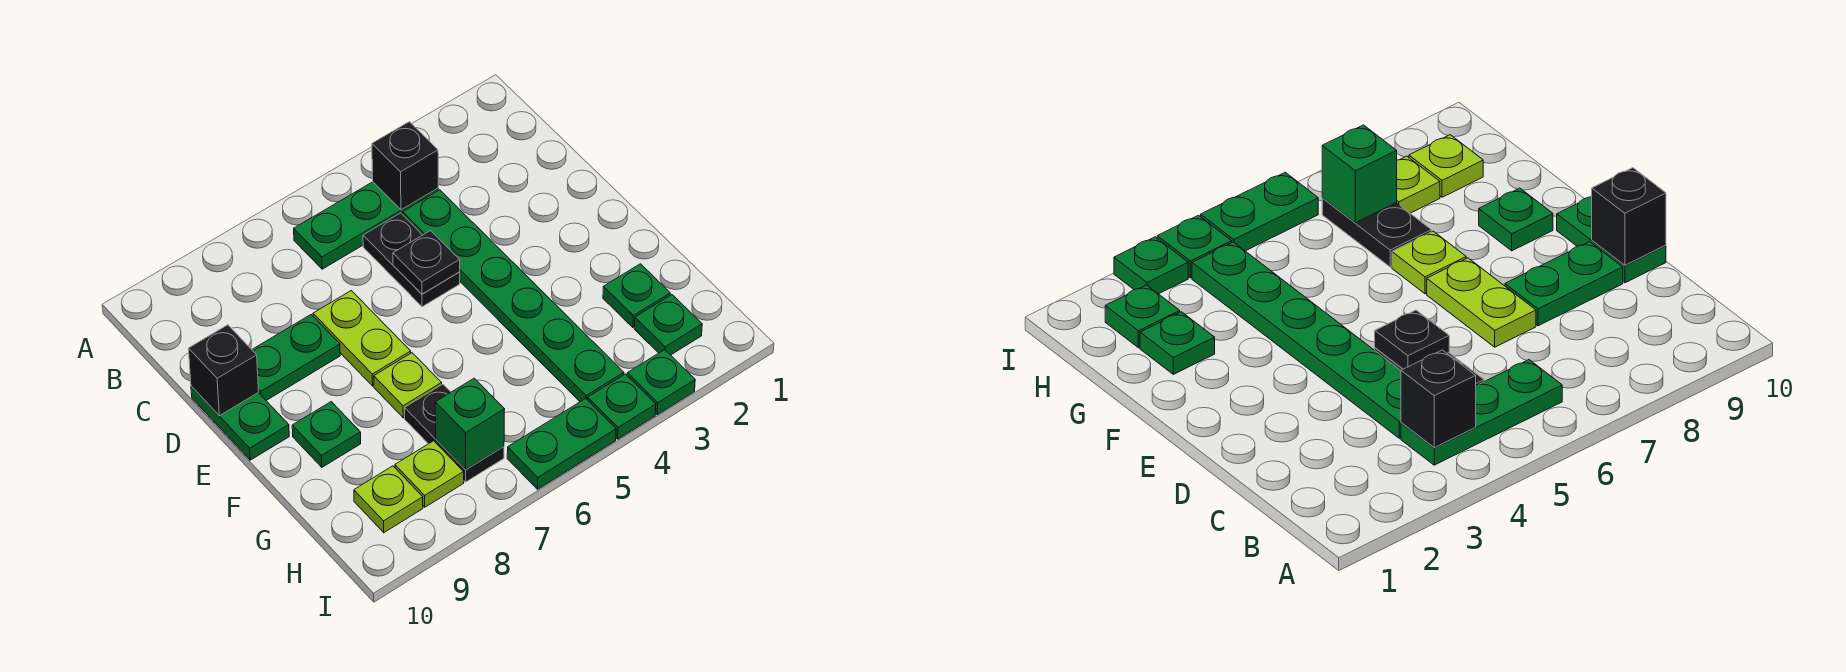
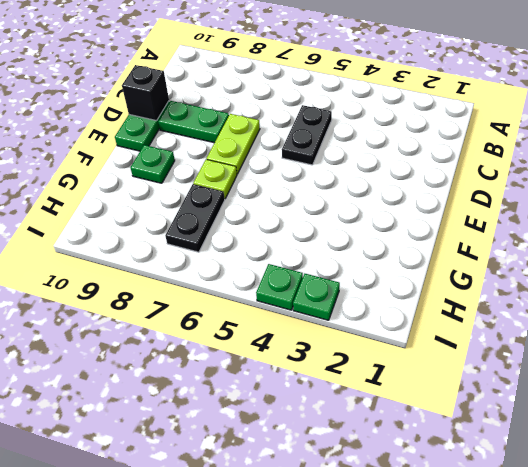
none -> green plate B4:B6 level 1
none -> green plate C4:H4 level 1
none -> green plate G2 level 1

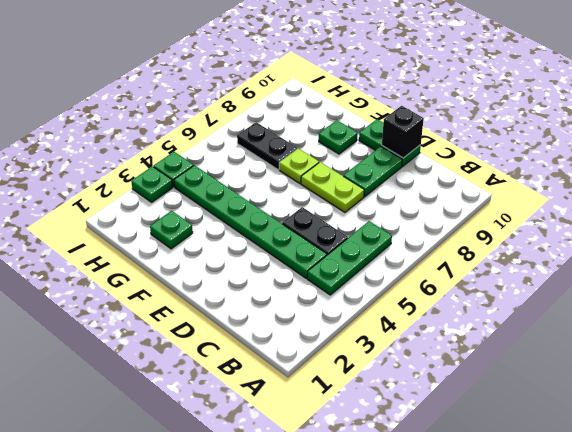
none -> green plate H2 level 1
none -> lime plate H8 level 1
none -> lime plate H9 level 1

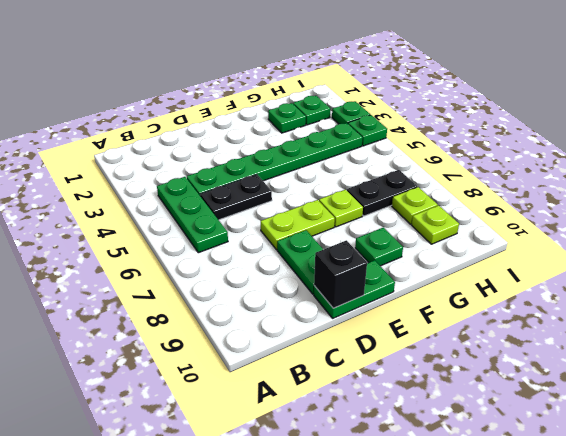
none -> green plate I5:I6 level 1
none -> black brick B4 level 2
none -> black plate D5 level 2

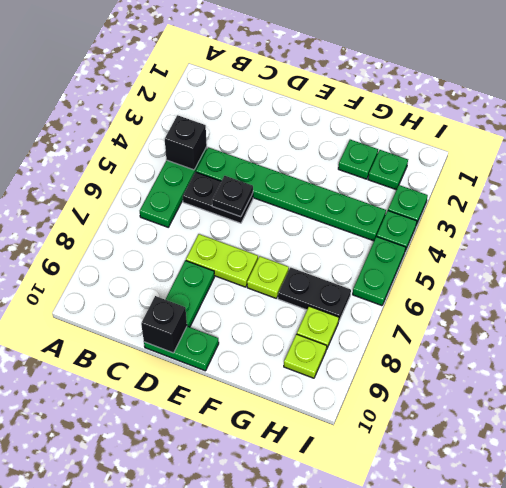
none -> green plate F9 level 1
none -> green brick H7 level 2

